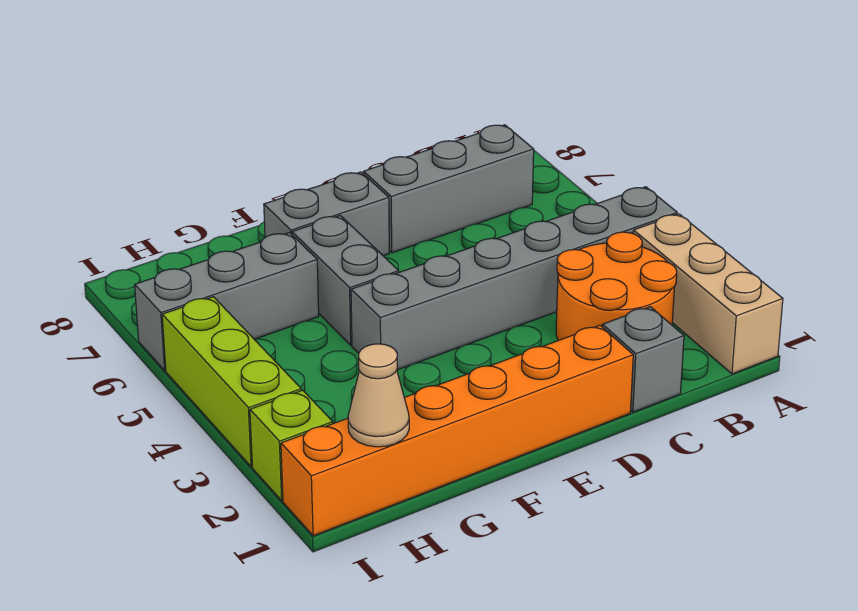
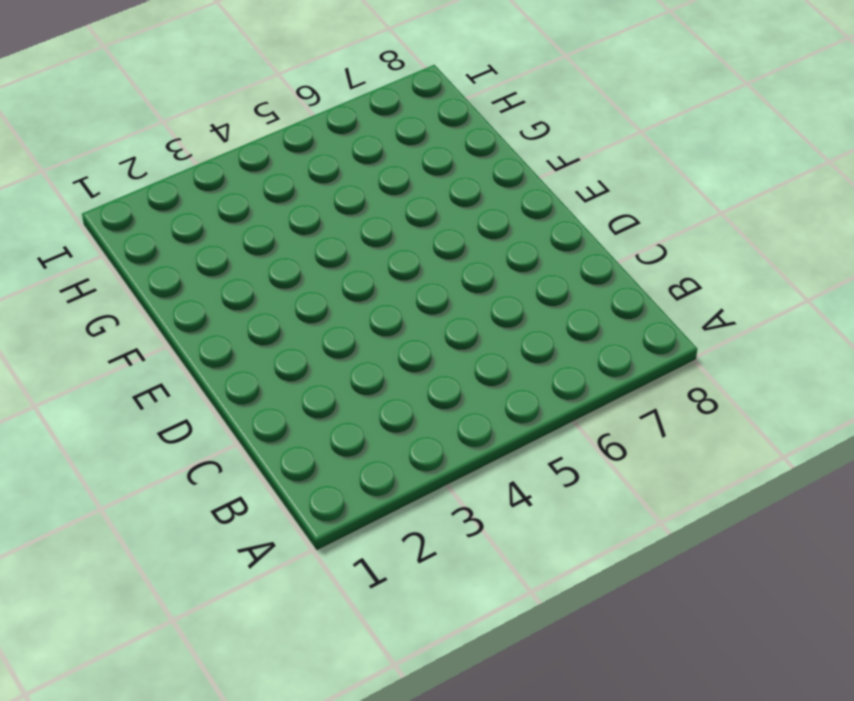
none -> tan brick A1:A3 level 1
none -> grey brick A4:F4 level 1
none -> orange round brick B2:C3 level 1

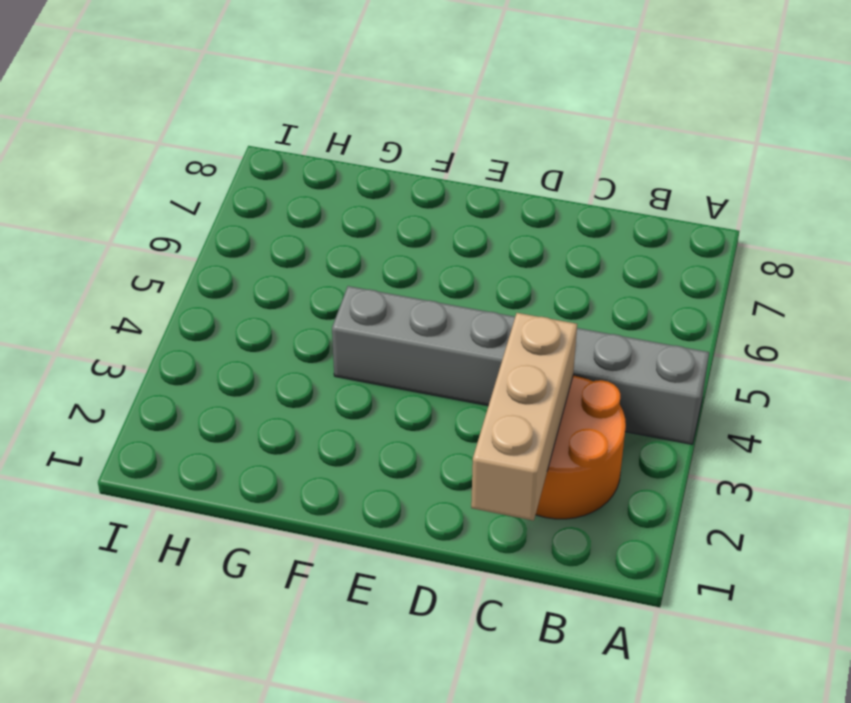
tan brick C1:C3 level 2 -> tan brick A1:A3 level 1
none -> grey brick B7:D7 level 1
none -> grey brick C1 level 1
none -> orange brick D1:I1 level 1

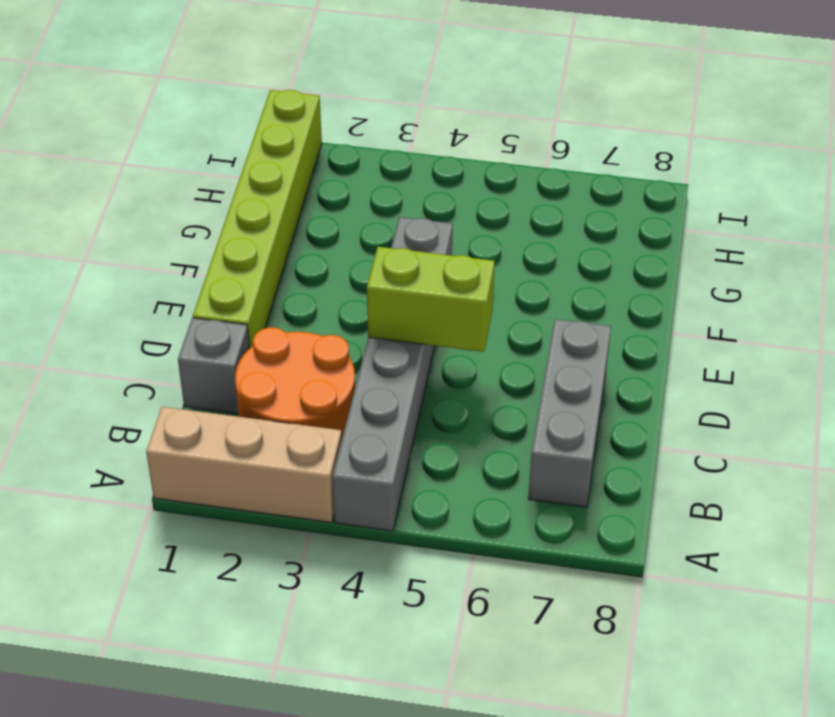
lime brick D1:I1 level 1 -> orange brick D1:I1 level 1
lime brick D4:D5 level 2 -> none
none -> grey brick E7:F7 level 1
none -> grey brick F5:F6 level 1
none -> grey brick G6:I6 level 1

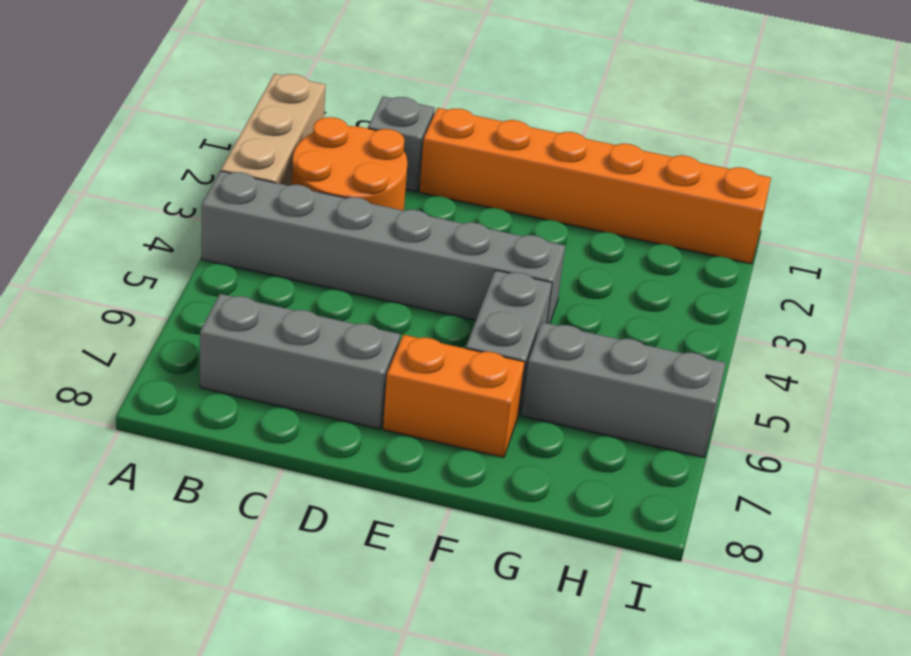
orange brick E7:F7 level 1 -> grey brick E7:F7 level 1
none -> lime brick I2 level 1
none -> lime brick I3:I5 level 1
none -> tan cone H1 level 2

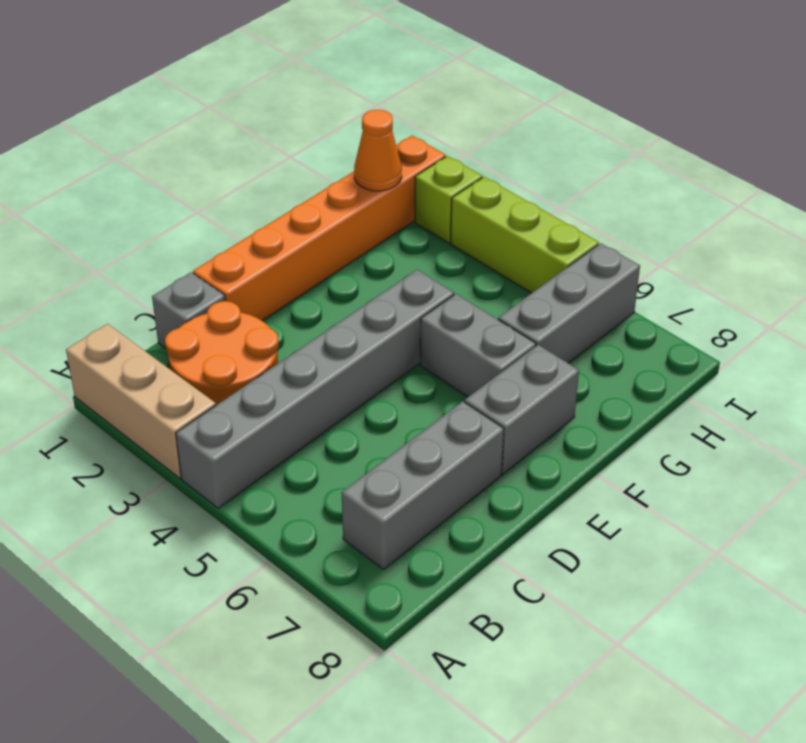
orange cone H1 level 2 -> tan cone H1 level 2

